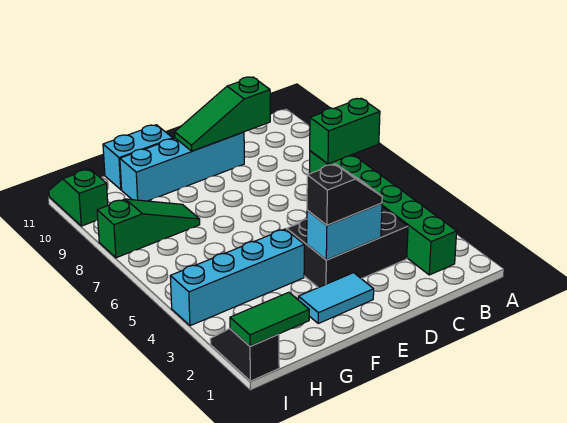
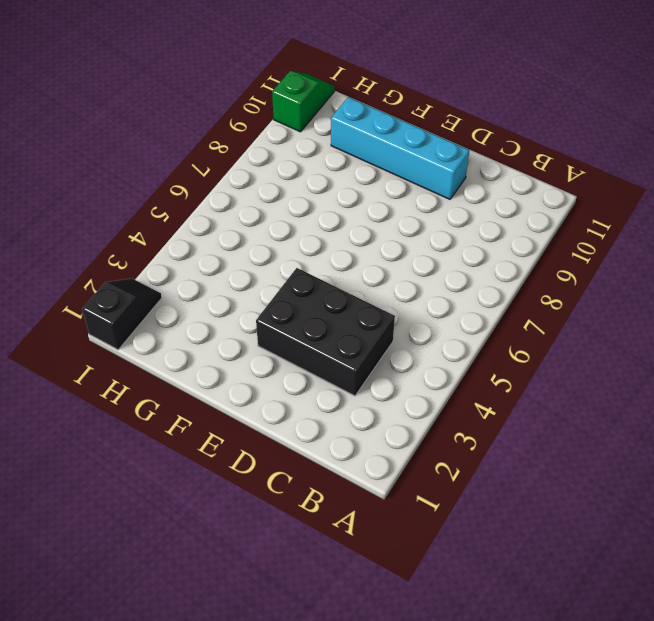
none -> green brick B2:B7 level 1
none -> cyan tile E2:F2 level 1
none -> cyan brick F4:I4 level 1

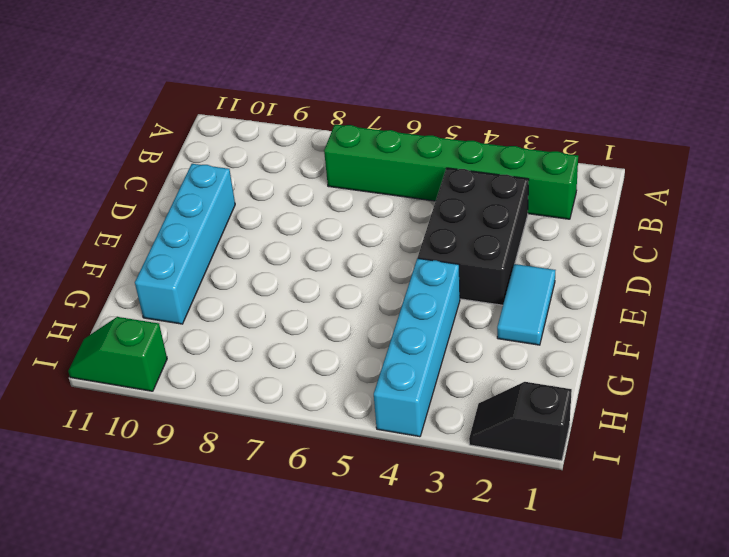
none -> cyan brick F11:G11 level 1
none -> green slope G8:I8 level 1 top I
none -> green brick A7:B7 level 2

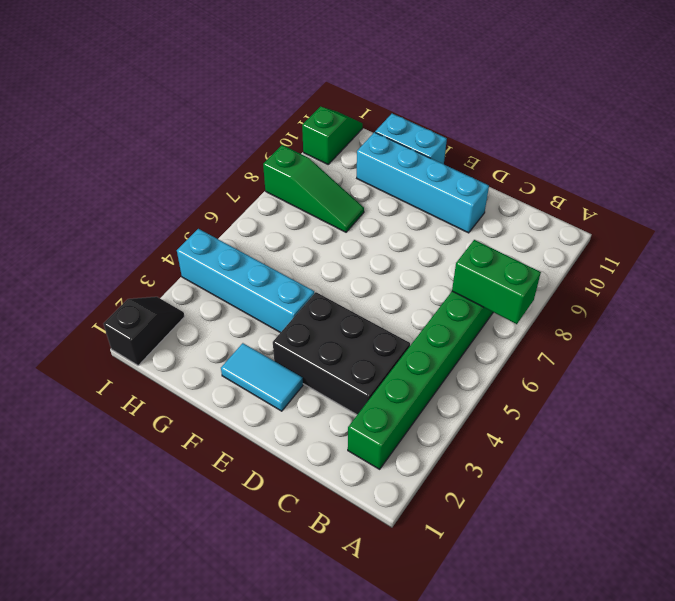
none -> green slope C10:E10 level 2 top C
none -> cyan brick D3:E3 level 2
none -> green tile H1:I1 level 2

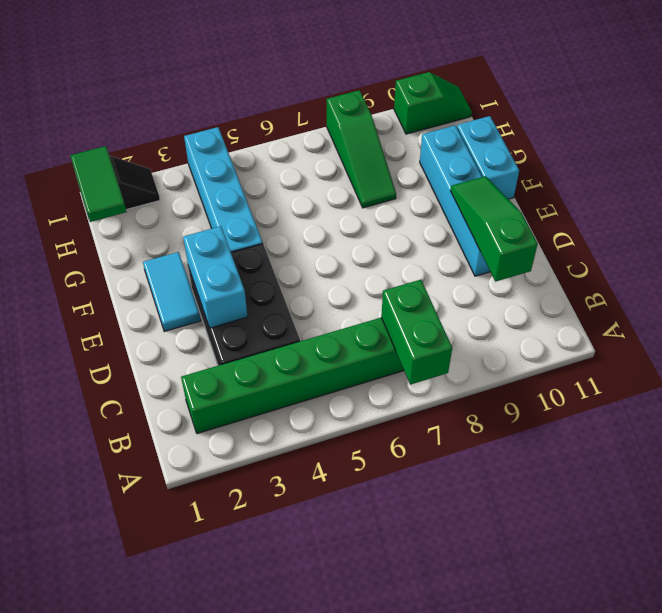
none -> black slope D3:E3 level 3 top E

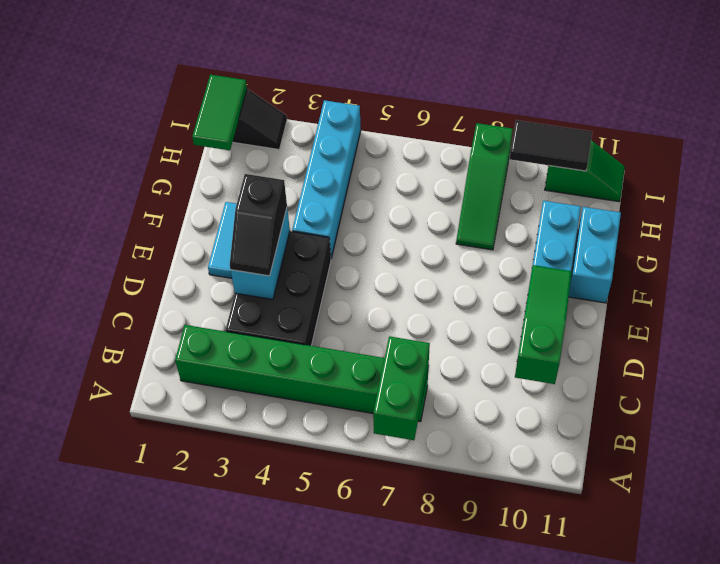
black tile I9:I10 level 2 -> none

